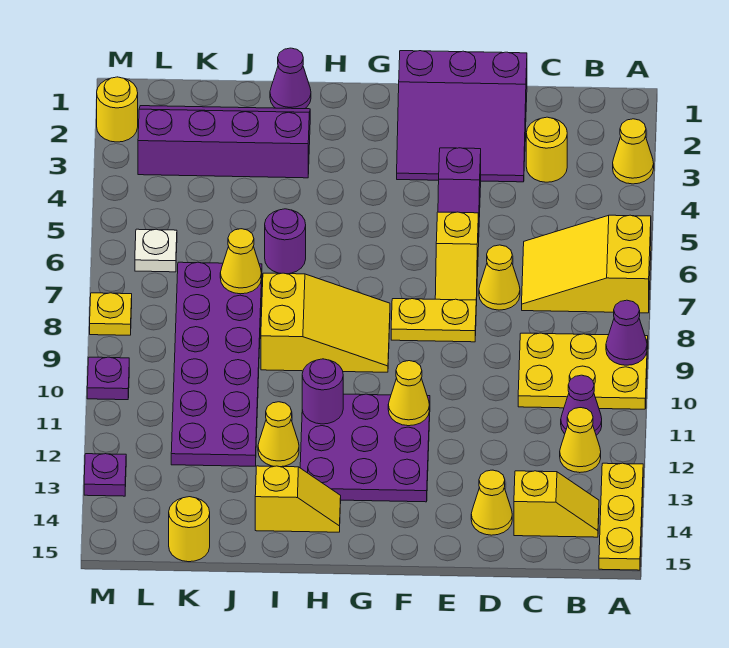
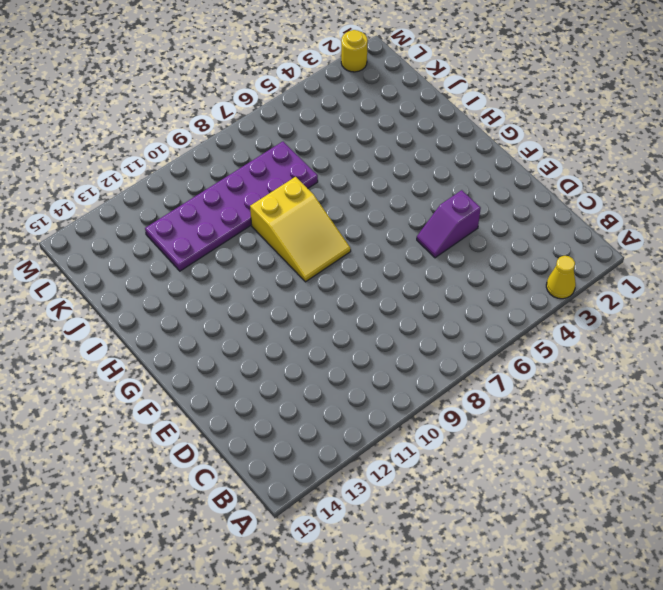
none -> yellow slope A6:C7 level 1 top A
none -> yellow plate A9:C10 level 1
none -> yellow plate A13:A15 level 1
none -> purple cone B11 level 1

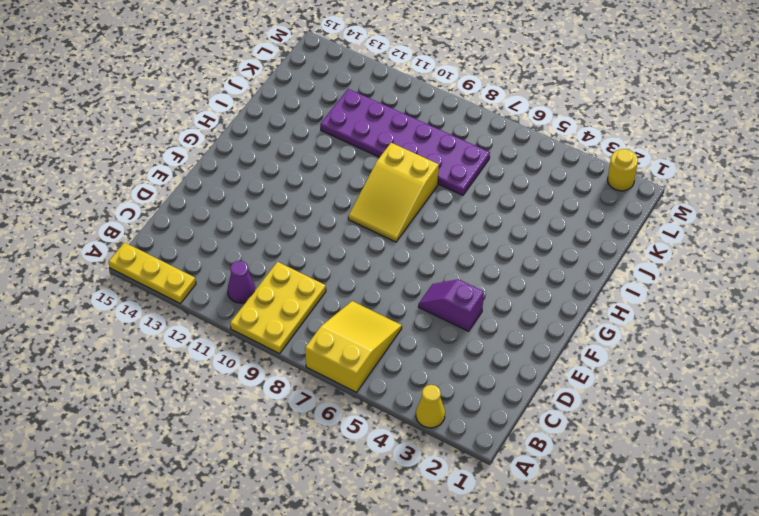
none -> yellow cone B12 level 1
none -> yellow slope B14:C14 level 1 top C
none -> yellow round brick C3 level 1
none -> purple slope D1:F3 level 1 top 1

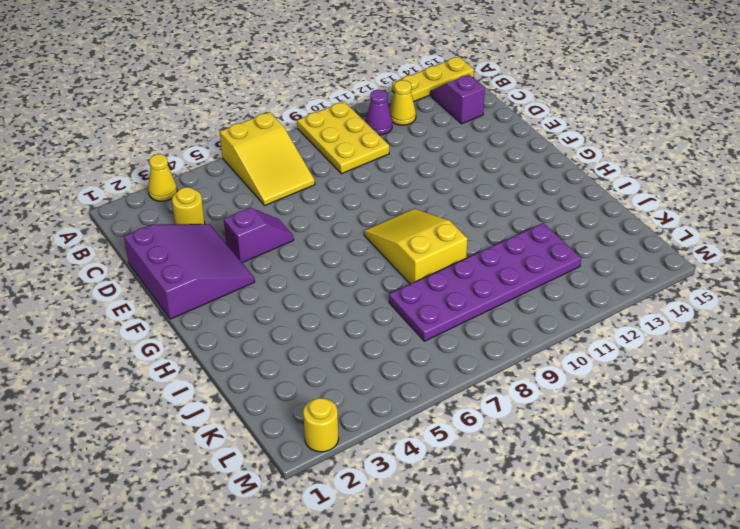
purple slope B14:C14 level 1 top C -> yellow slope B14:C14 level 1 top C
none -> yellow cone D7 level 1
none -> yellow cone D14 level 1
none -> yellow slope E6:E7 level 1 top 6
none -> yellow plate E8:F8 level 1

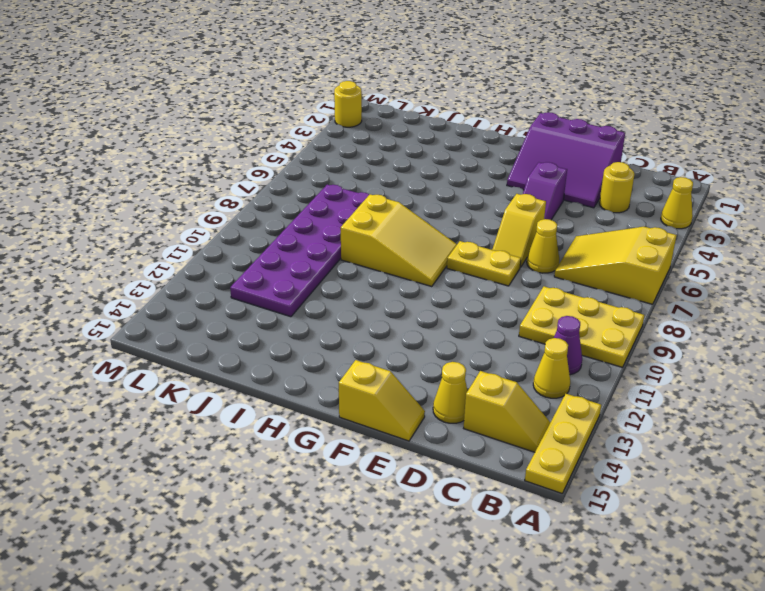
yellow slope E15:F15 level 1 top F -> yellow slope H14:I14 level 1 top I
none -> purple plate F11:H13 level 1
none -> purple cone I1 level 1
none -> purple slope I2:L3 level 1 top 3
none -> purple round brick I6 level 1

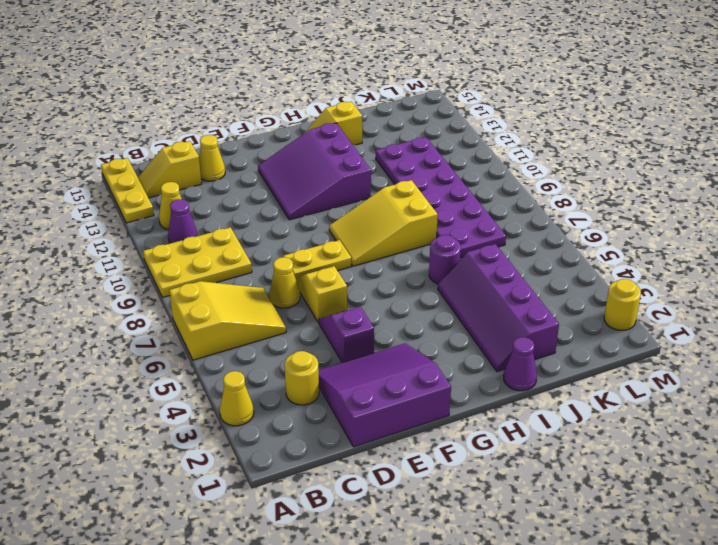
purple slope F11:H13 level 1 top H -> purple plate F11:H13 level 1
purple slope I2:J5 level 1 top J -> purple slope I2:L3 level 1 top 3
none -> yellow cone I12 level 1
none -> yellow round brick K15 level 1
none -> white plate L6 level 1
none -> yellow plate M8 level 1

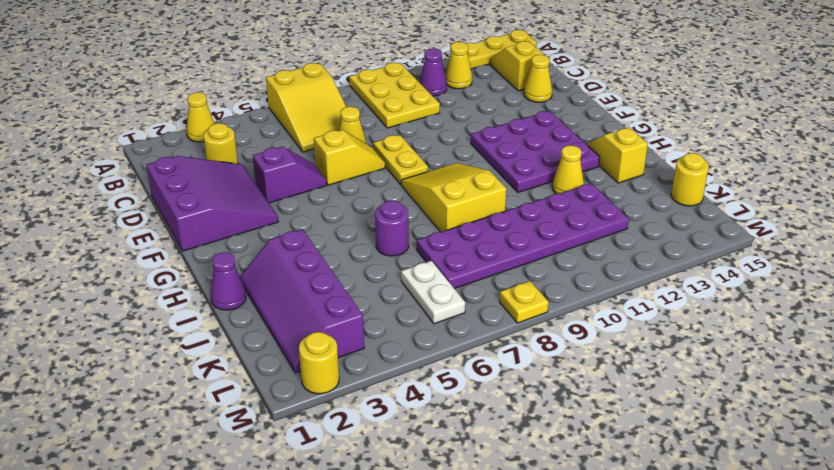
white plate K6:L6 level 1 -> white plate L6 level 1
none -> purple plate M10 level 1
none -> purple plate M13 level 1
none -> purple cone A9 level 2
none -> yellow cone F11 level 2

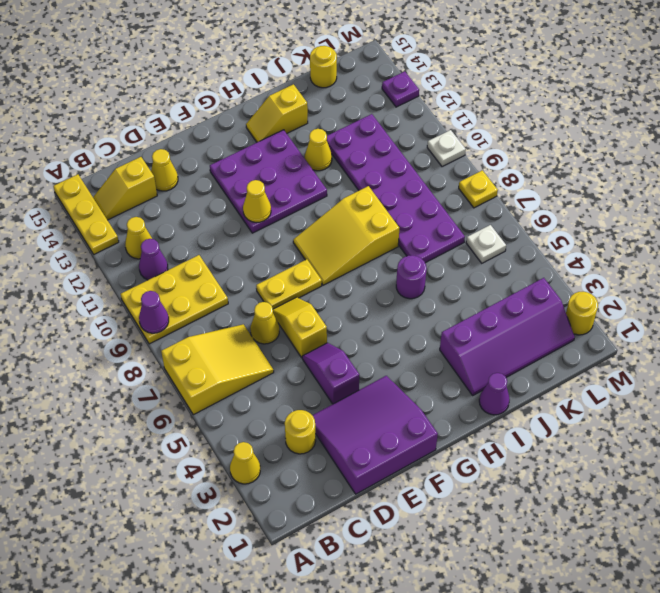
white plate M10 level 1 -> purple plate M10 level 1
none -> purple round brick H11 level 2
none -> yellow cone J7 level 2

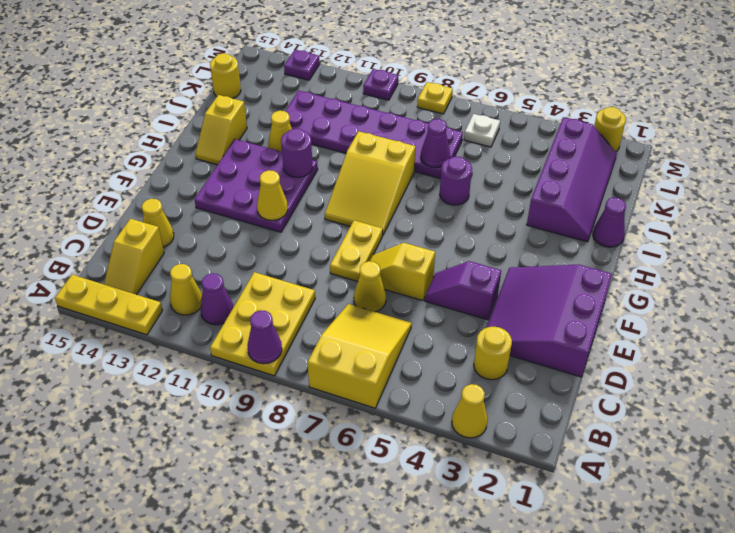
purple cone J7 level 2 -> yellow cone J7 level 2

